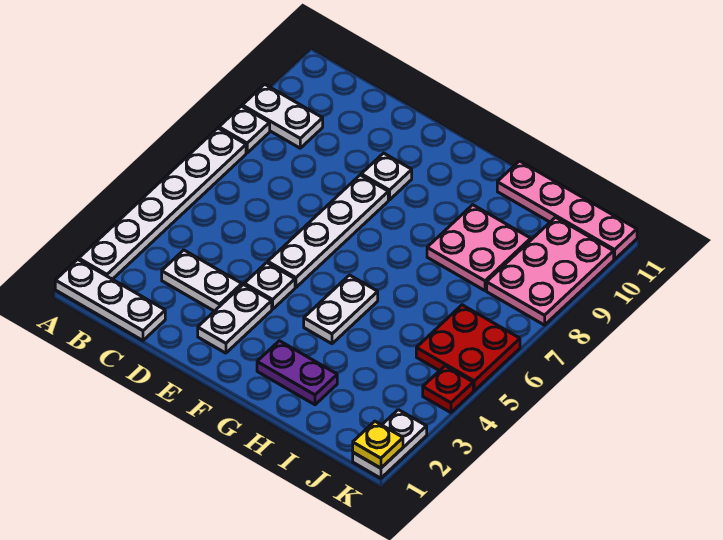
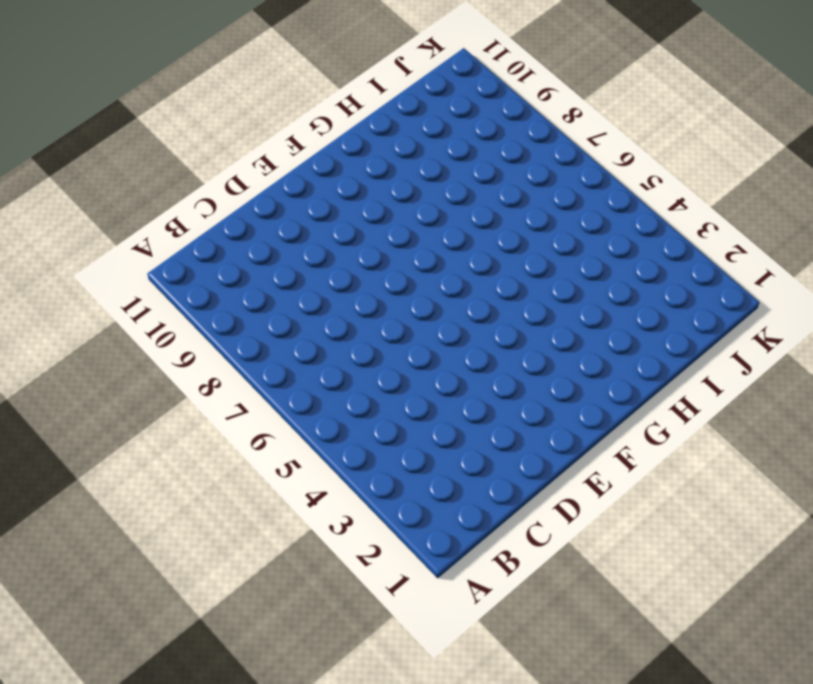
none -> white plate A1:C1 level 1
none -> white plate A2:A7 level 1
none -> white plate A8 level 1

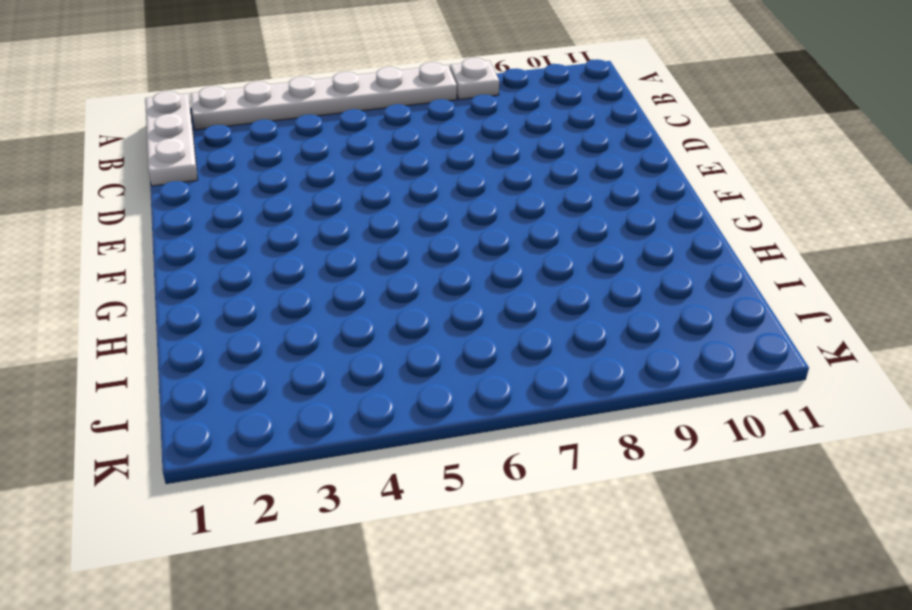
none -> white plate A9:B9 level 1
none -> white plate C3:D3 level 1
none -> white plate E2:E3 level 1

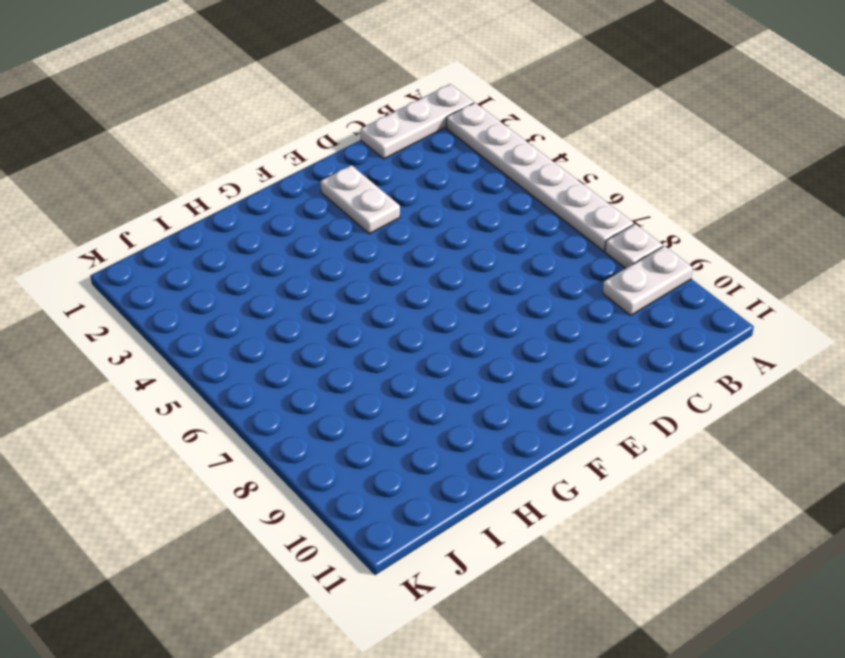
none -> white plate C3:D3 level 1
none -> white plate E4 level 1
none -> white plate E5:E8 level 1

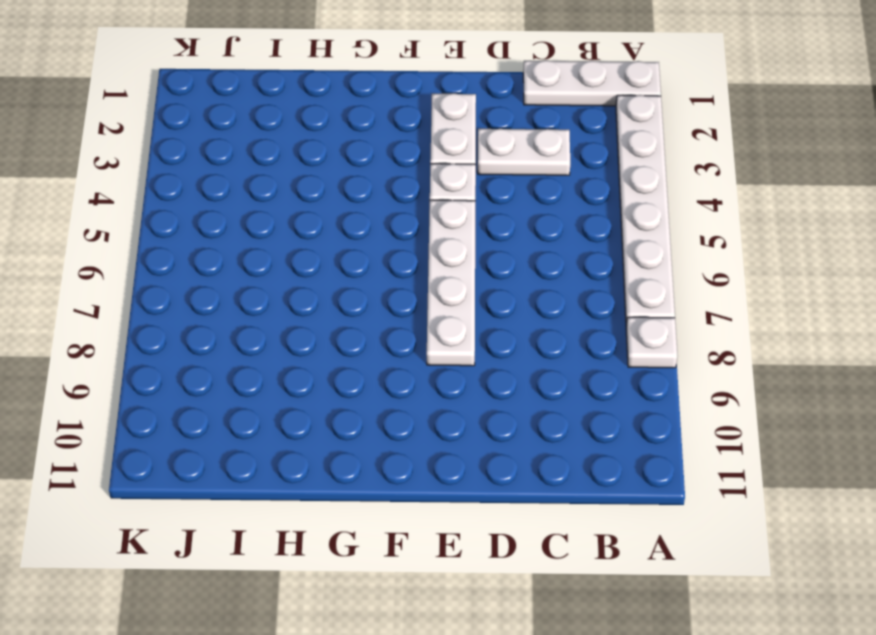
none -> white plate A9:B9 level 1
none -> white plate E9 level 1
none -> purple plate G2:H2 level 1

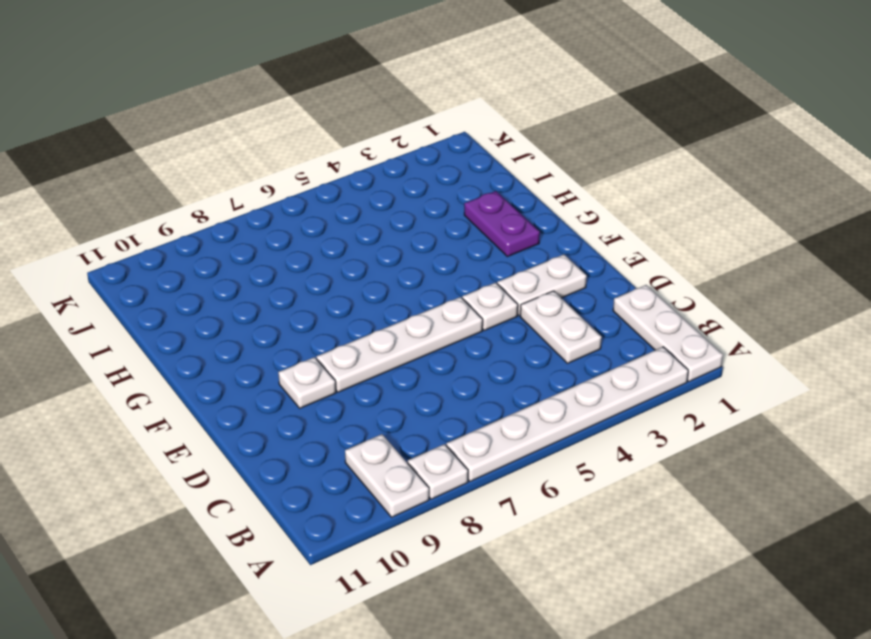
none -> white plate G4:G5 level 1
none -> pink plate H8:I9 level 1
none -> pink plate H11:K11 level 1

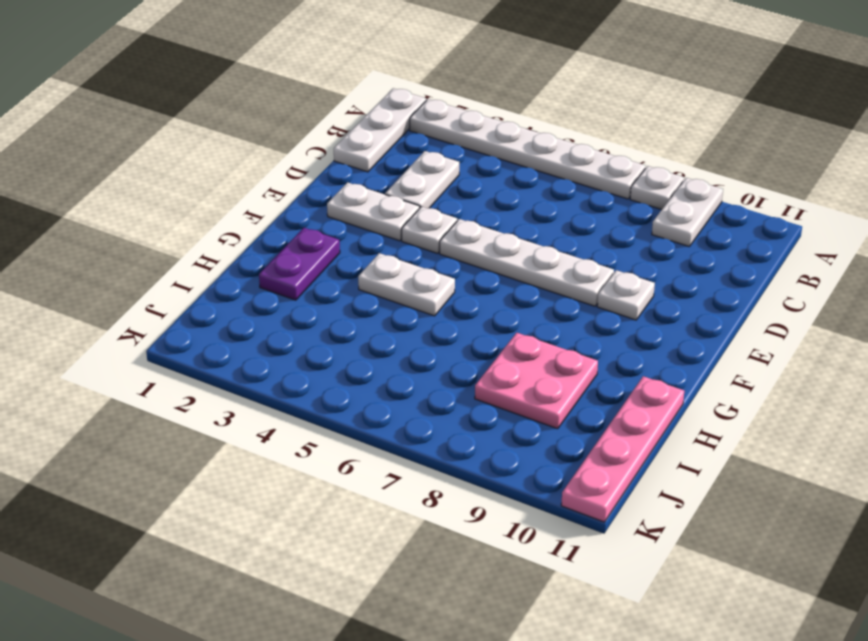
none -> red plate J5:K6 level 1
none -> pink plate J8:K10 level 1
none -> white plate K1:K2 level 1

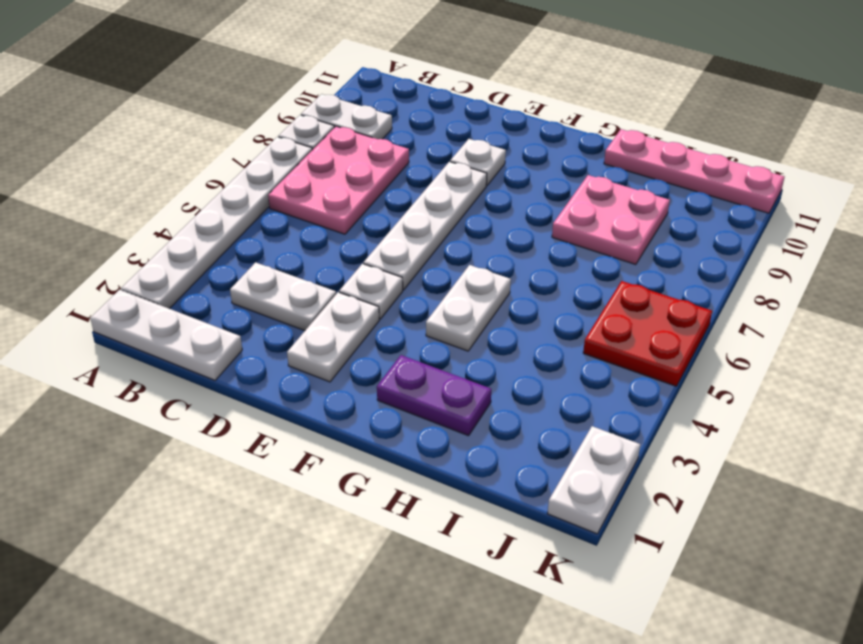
pink plate B6:C8 level 1 -> pink plate J8:K10 level 1
none -> red plate K4 level 1
none -> yellow plate K1 level 2

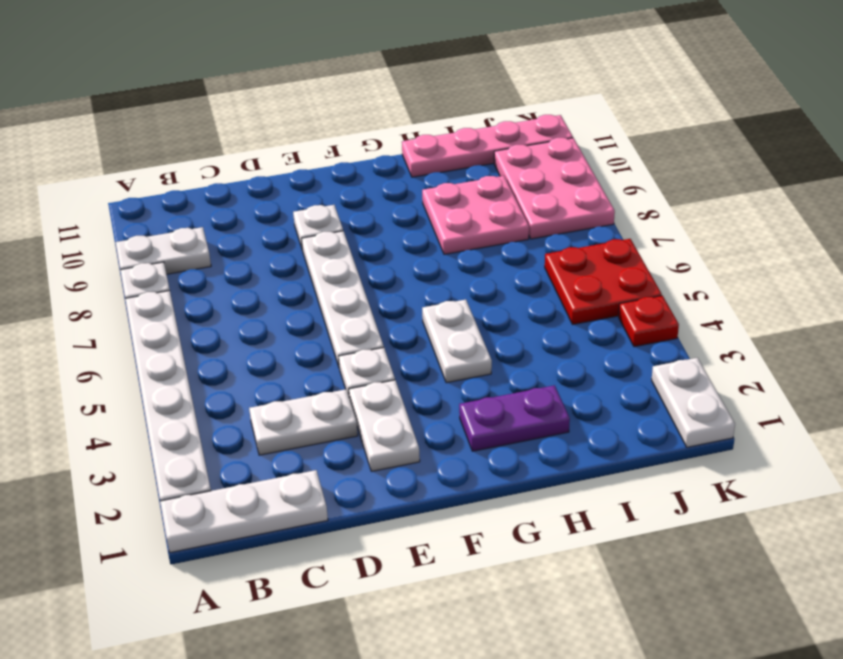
none -> yellow plate K1 level 2

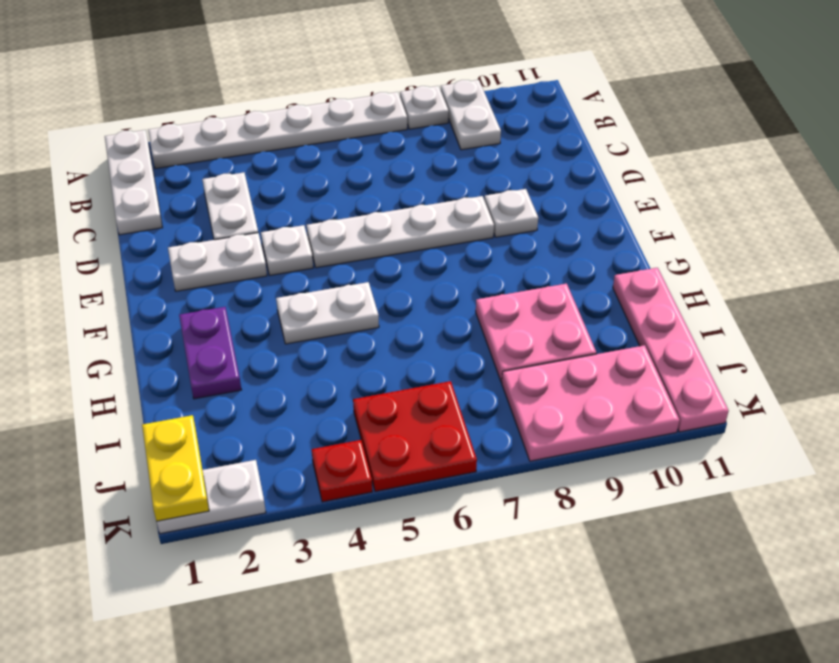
yellow plate J1:K1 level 2 -> yellow plate K1 level 2

